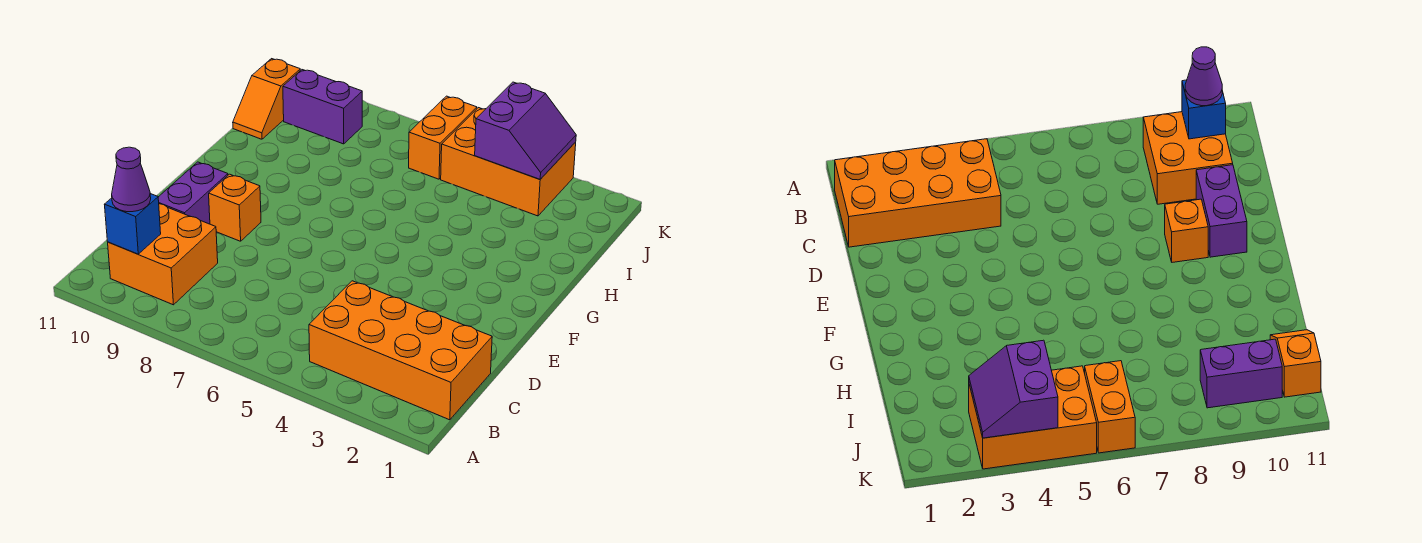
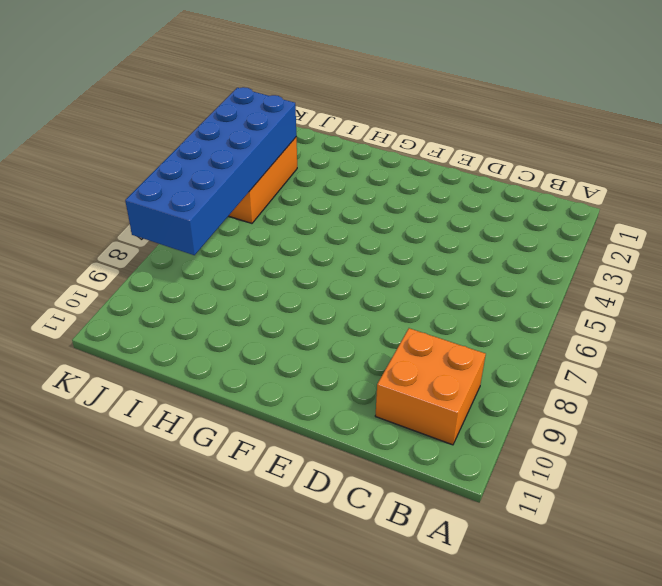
blue brick J3:K8 level 2 -> purple slope J3:K4 level 2 top 4
none -> orange brick B1:C4 level 1
none -> purple brick D10:E10 level 1

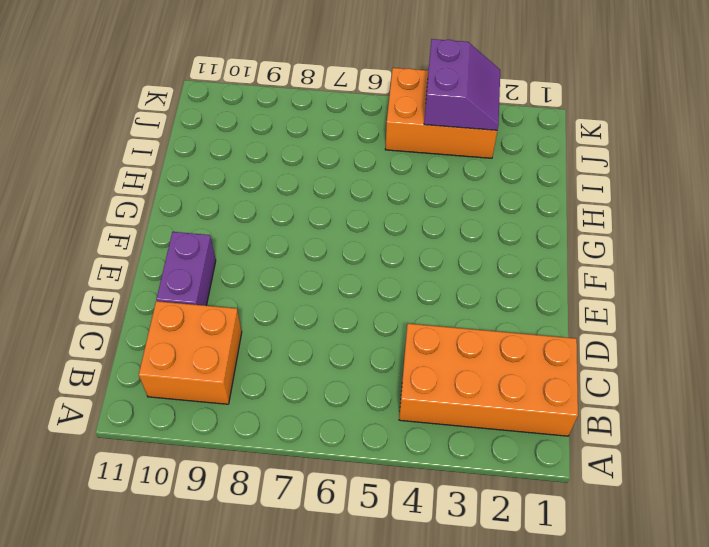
none -> orange brick E9 level 1
none -> orange slope I11:J11 level 1 top J

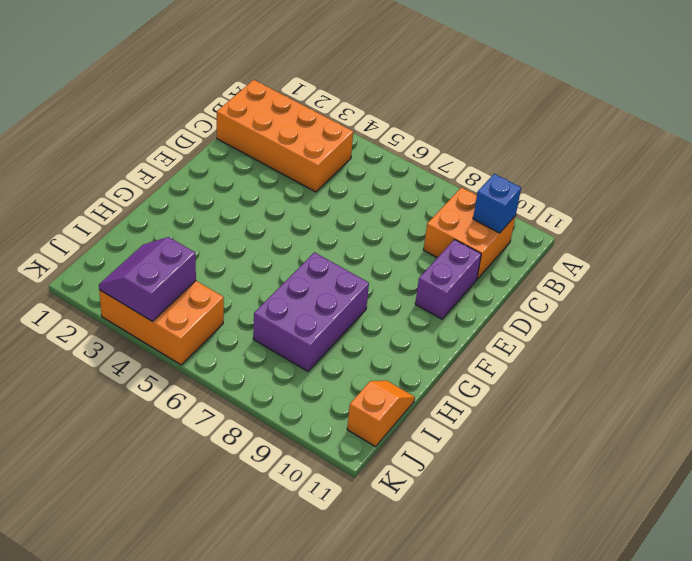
purple brick G7:I8 level 1 -> none
none -> orange brick E9 level 1
none -> orange brick J6:K6 level 1

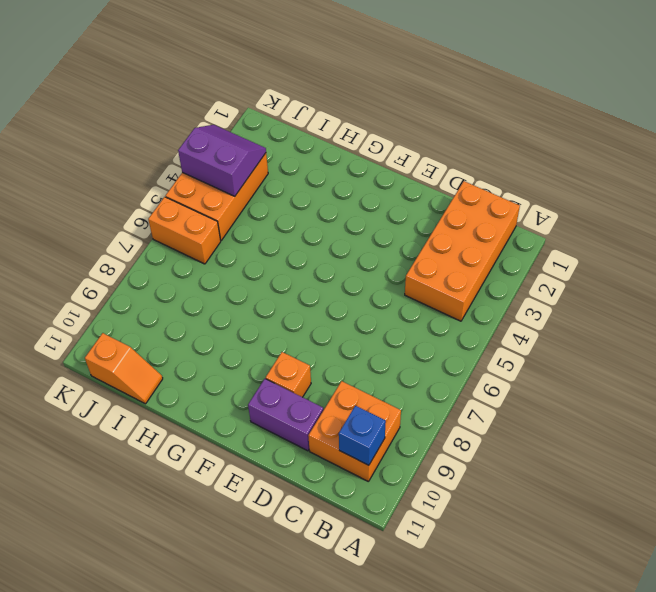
none -> purple brick J9:J10 level 1
none -> purple cone B10 level 3

